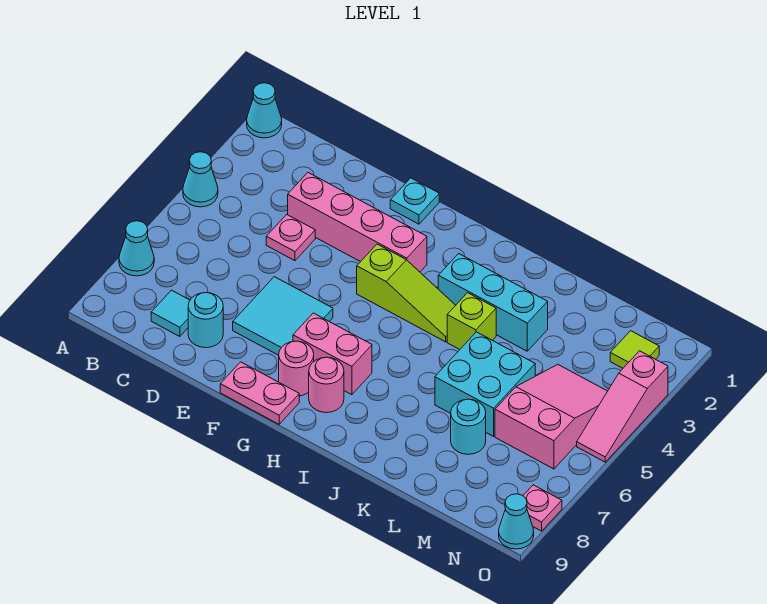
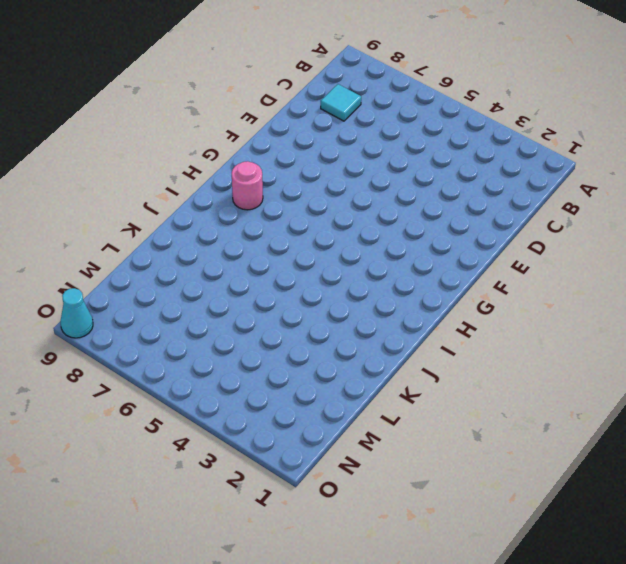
none -> cyan cone A1 level 1
none -> cyan cone A4 level 1
none -> cyan cone A7 level 1

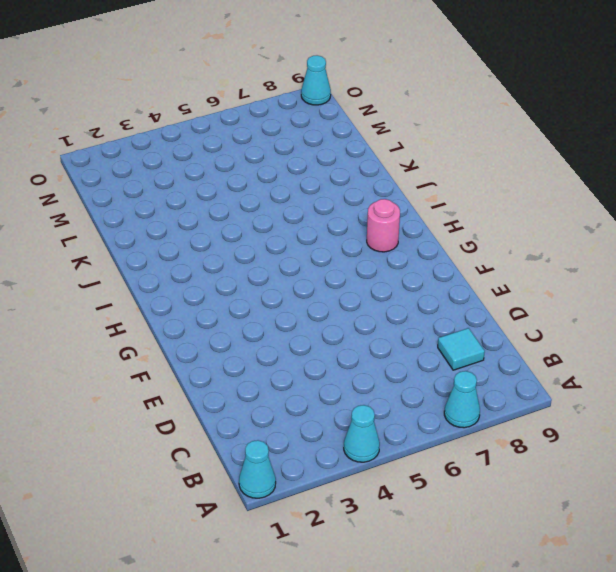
none -> pink brick D3:G3 level 1
none -> pink plate D4 level 1
none -> cyan round brick D8 level 1

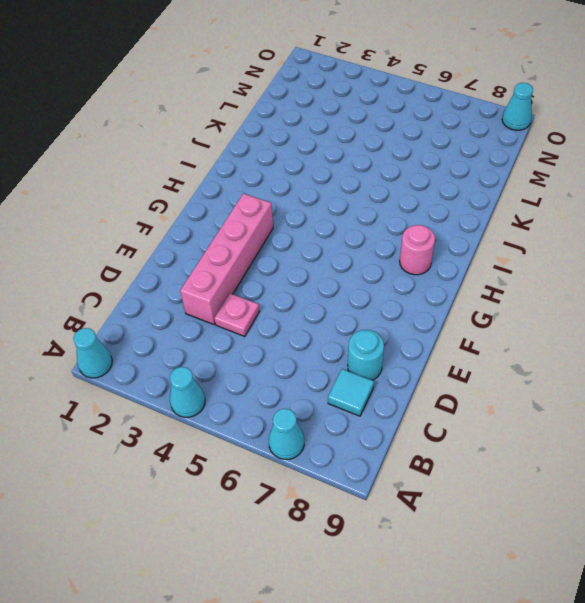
none -> cyan tile E6:F7 level 1
none -> cyan plate F1 level 1
none -> pink plate F9:G9 level 1

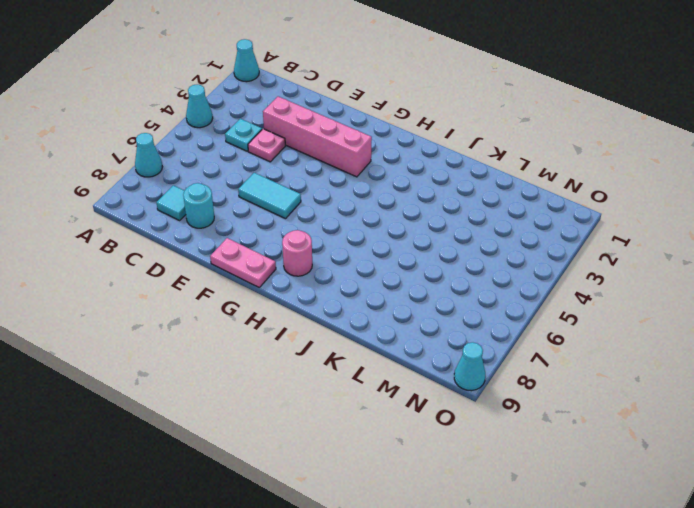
cyan plate C4 level 1 -> cyan plate F1 level 1
cyan tile E6:F6 level 1 -> cyan tile E6:F7 level 1
none -> lime slope G4:I4 level 1 top G
none -> pink brick G7:H7 level 1
none -> pink round brick G8 level 1

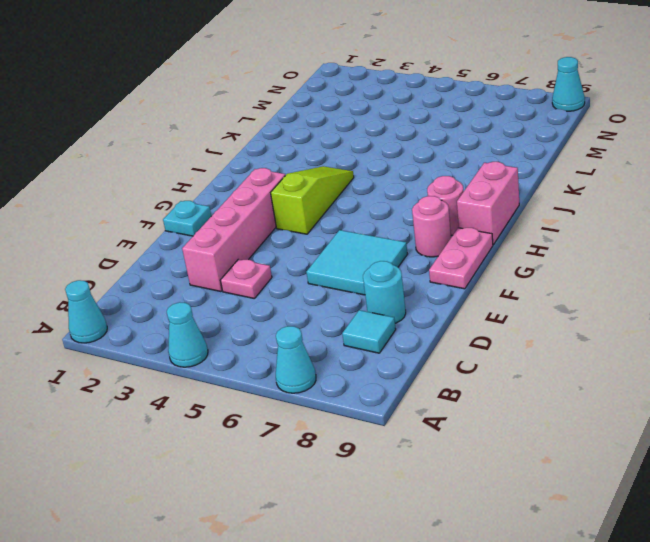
pink brick H9:I9 level 1 -> pink brick G7:H7 level 1
none -> cyan brick I3:K3 level 1
none -> lime brick J4 level 1
none -> cyan brick K5:L6 level 1

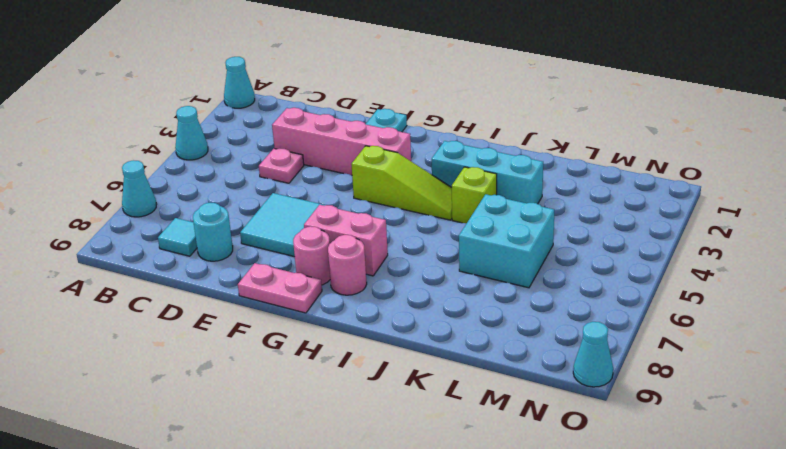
none -> cyan round brick L7 level 1
none -> pink slope M4:N6 level 1 top 6
none -> lime tile N2 level 1

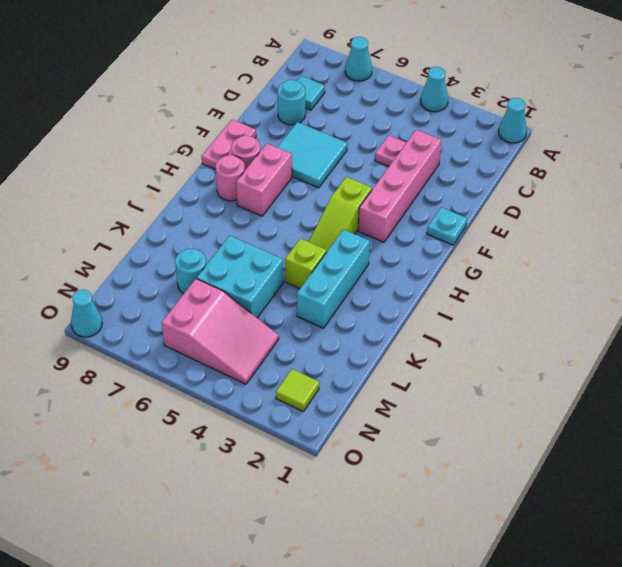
none -> pink slope O3:O5 level 1 top 3
none -> pink plate O8 level 1

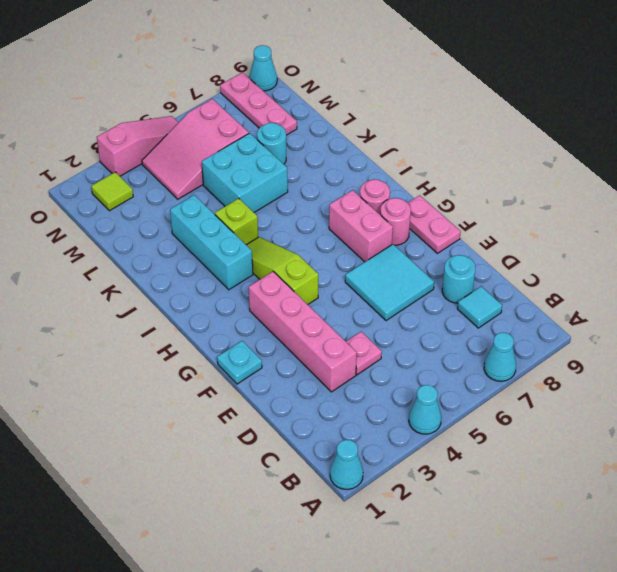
pink plate M8:O8 level 1 -> pink plate O8 level 1

